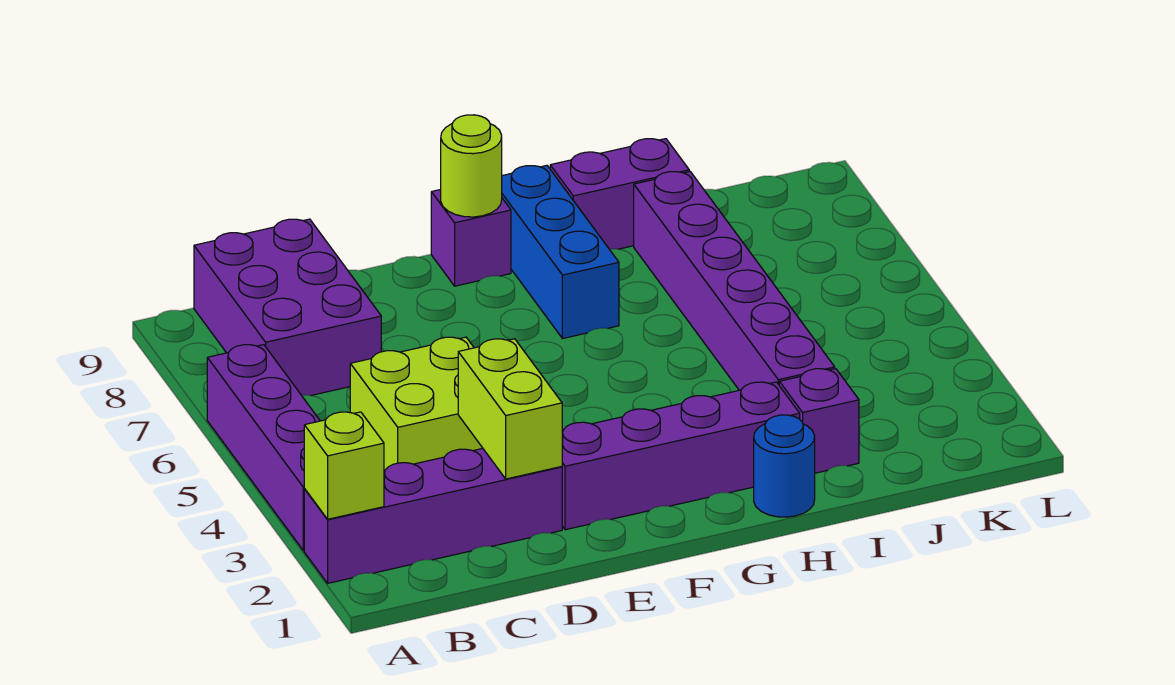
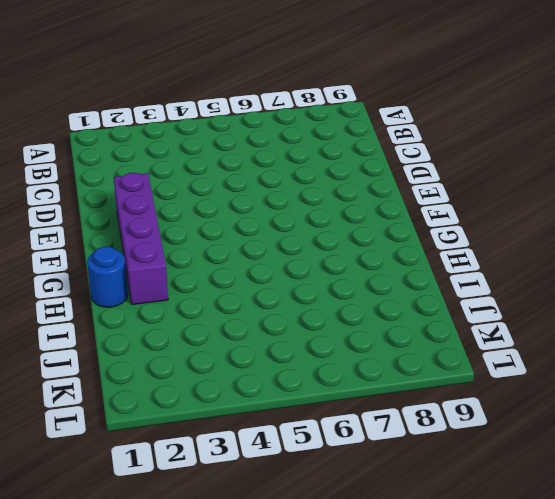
none -> purple brick A2:D2 level 1
none -> purple brick A3:A6 level 1
none -> purple brick B7:C9 level 1

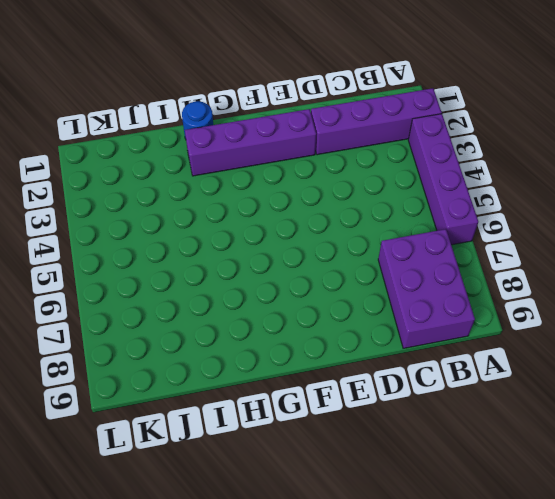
none -> lime brick C4:D5 level 1
none -> purple brick F9 level 1
none -> blue brick G7:G9 level 1

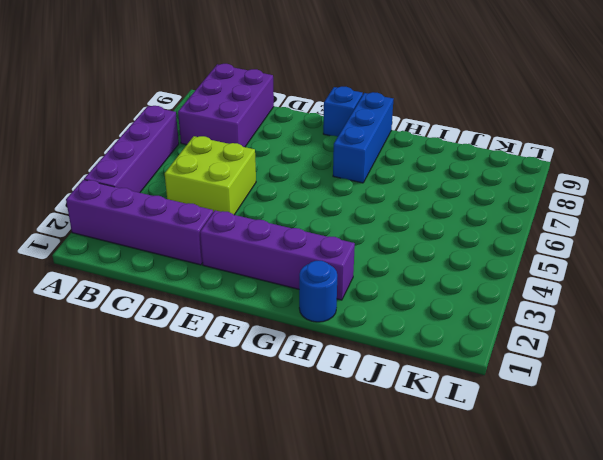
blue brick F9 level 1 -> purple brick F9 level 1
none -> purple brick H9:I9 level 1
none -> purple brick I2 level 1
none -> purple brick I3:I8 level 1

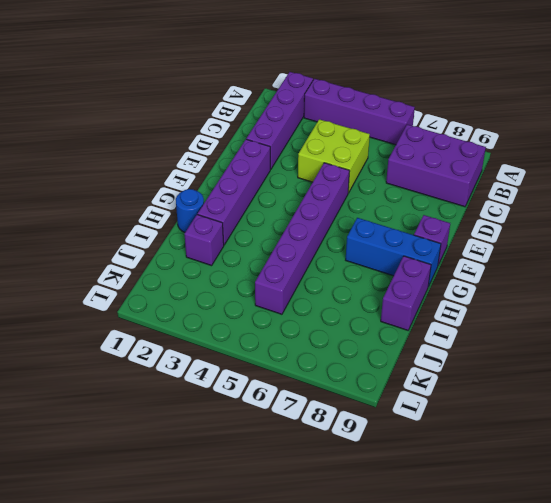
purple brick E5:J5 level 1 -> purple brick I3:I8 level 1
none -> lime brick A2 level 2
none -> lime brick D2:D3 level 2
none -> lime round brick F9 level 2

